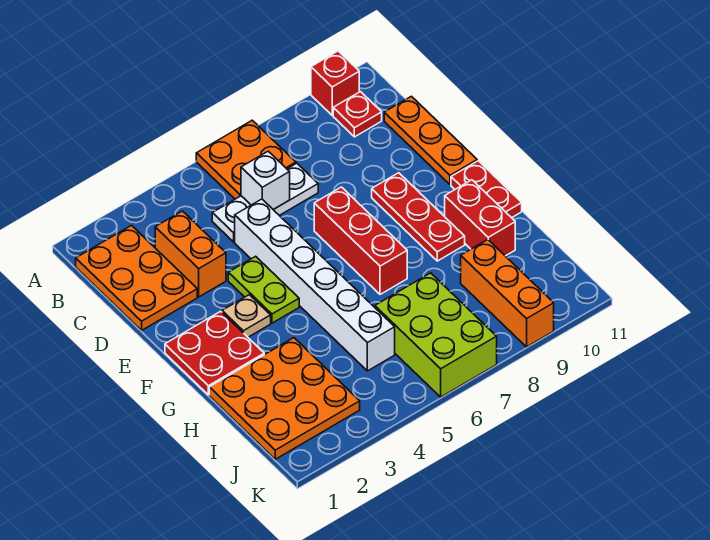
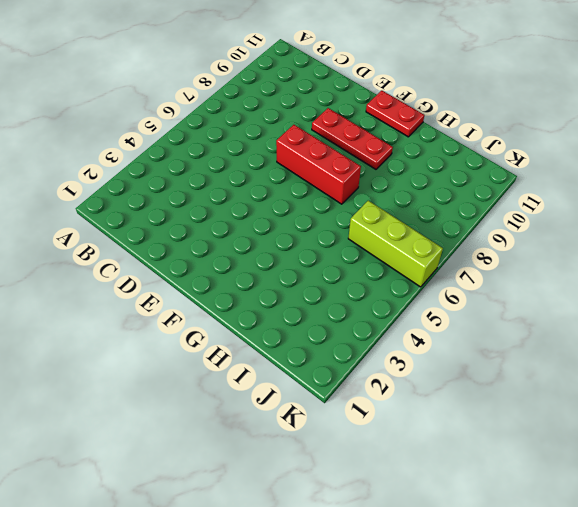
lime brick I6:K6 level 1 -> lime brick I6:K7 level 1
none -> orange plate A6:B7 level 1
none -> red brick A10 level 1
none -> orange plate B1:D2 level 1

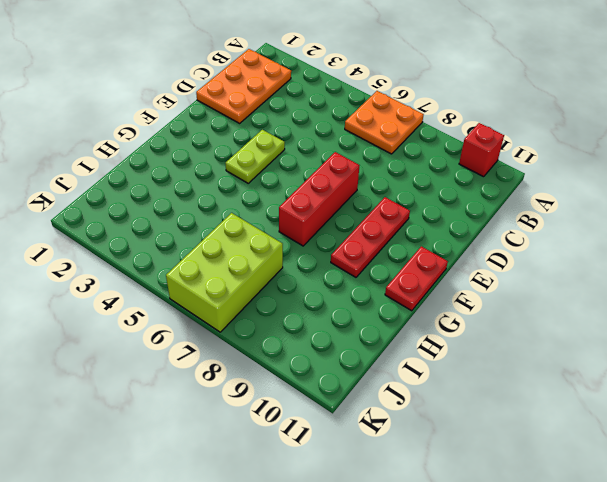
none -> red plate B10 level 1
none -> orange brick C3:D3 level 1
none -> white plate C5:C7 level 1

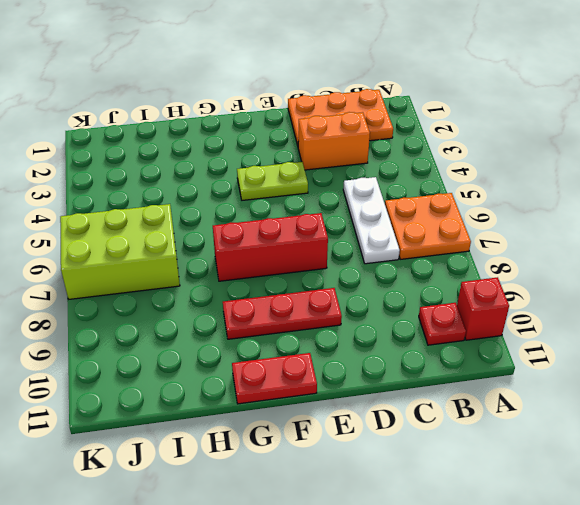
none -> orange plate C11:E11 level 1
none -> white brick D5:I5 level 1
none -> red plate F1:G2 level 1

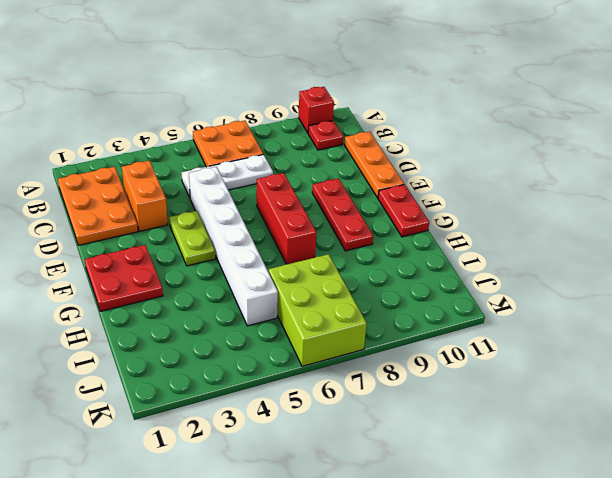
none -> tan plate F3 level 1
none -> red brick G10:H10 level 1
none -> orange plate H1:J3 level 1

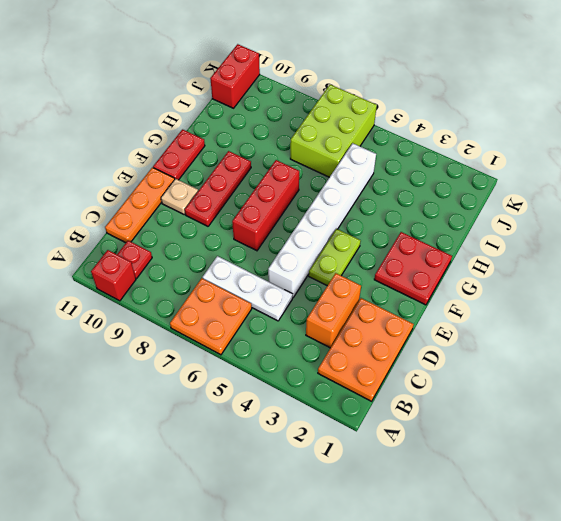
tan plate E10 level 1 -> tan plate F3 level 1
red brick J11:K11 level 1 -> red brick G10:H10 level 1
none -> orange plate H1:J3 level 1
none -> orange brick I9:K9 level 1
none -> white brick C6 level 2

